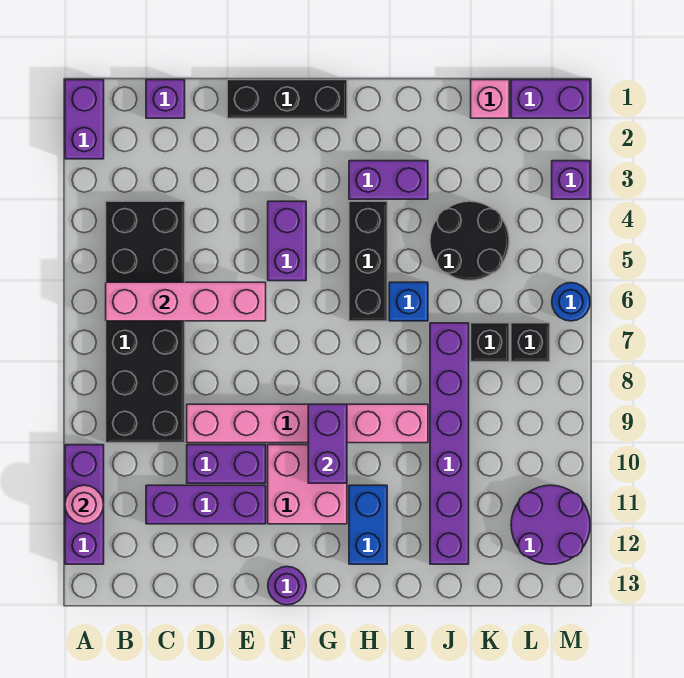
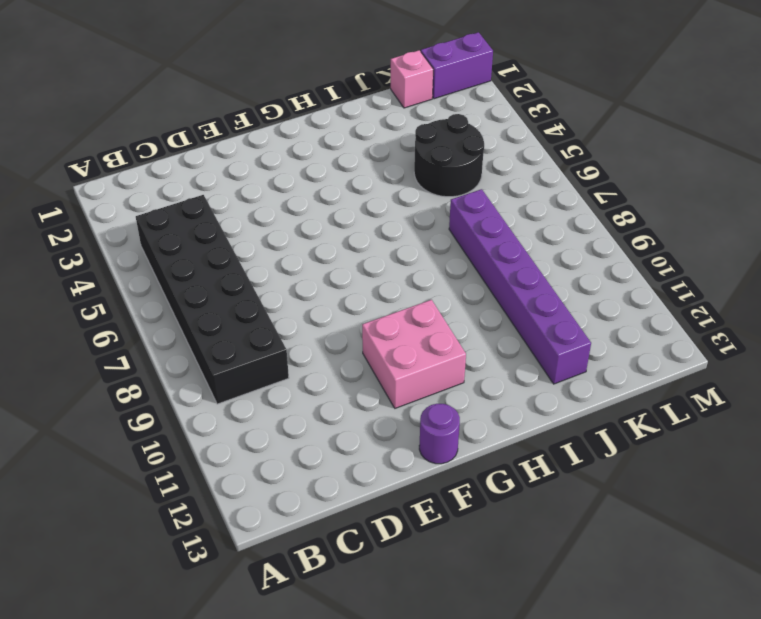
none -> purple brick A1:A2 level 1
none -> purple brick A10:A12 level 1
none -> purple brick C1 level 1

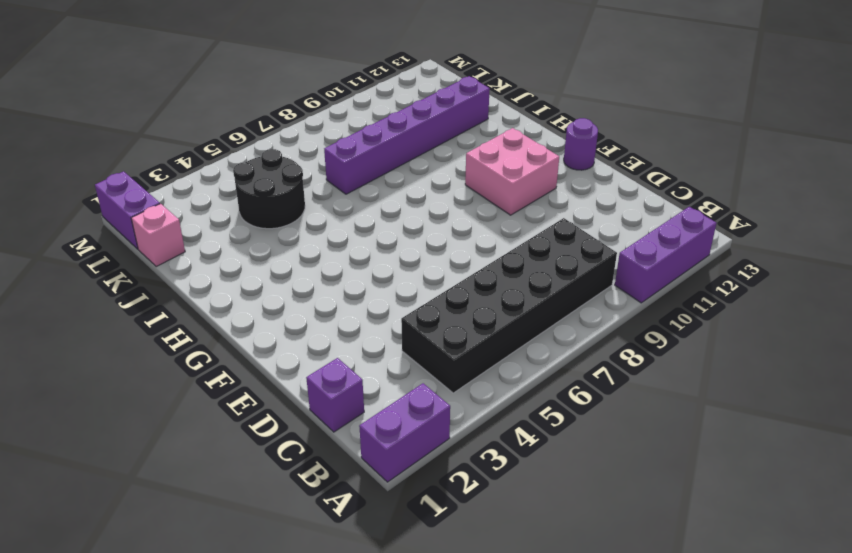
none -> purple brick C11:E11 level 1
none -> pink brick D9:I9 level 1
none -> purple brick D10:E10 level 1

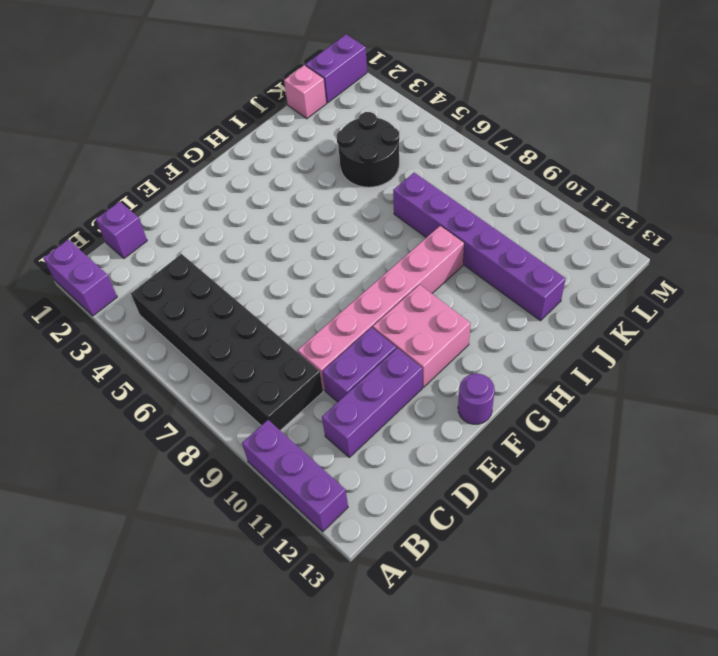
none -> black brick E1:G1 level 1
none -> purple brick F4:F5 level 1
none -> purple brick H3:I3 level 1

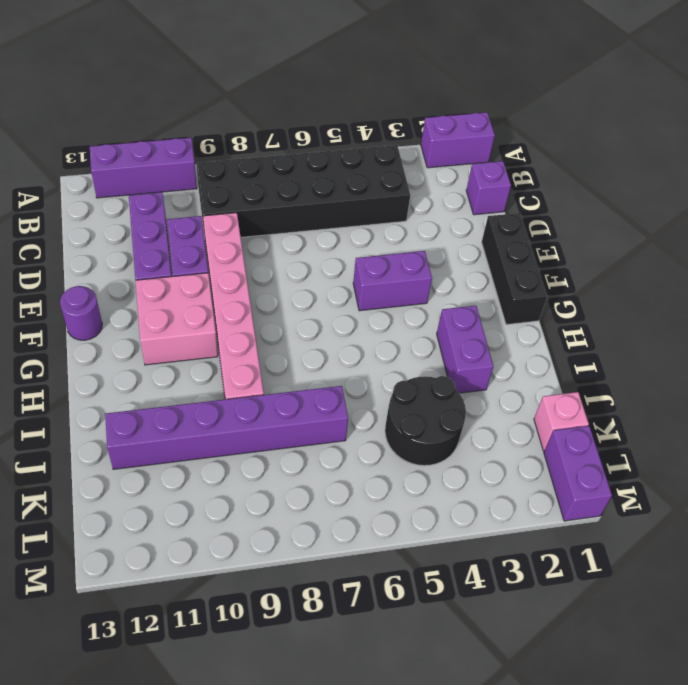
none -> black brick H4:H6 level 1
none -> blue brick H11:H12 level 1
none -> blue brick I6 level 1

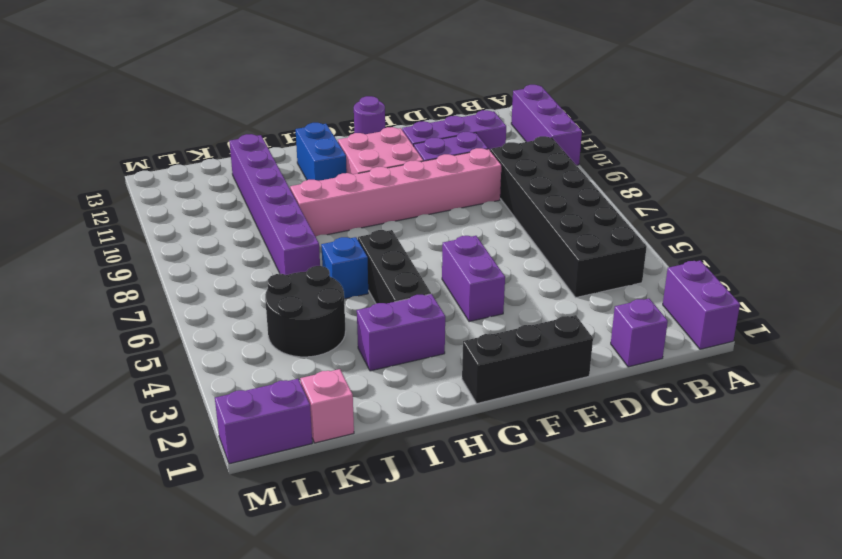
none -> black brick K7 level 1
none -> black brick L7 level 1
none -> purple round brick L11:M12 level 1

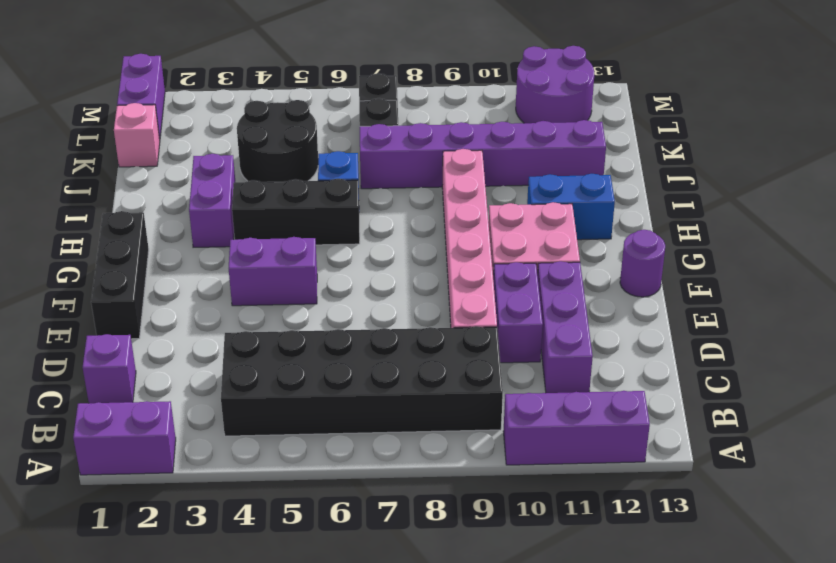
none -> purple brick M3 level 1
none -> blue round brick M6 level 1
none -> pink round brick A11 level 2

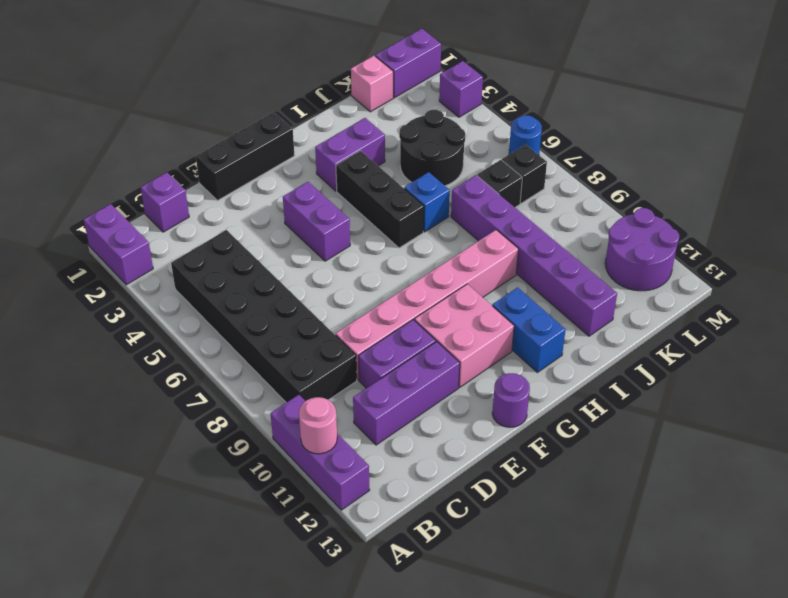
none -> pink brick B6:E6 level 2
none -> purple brick G9:G10 level 2

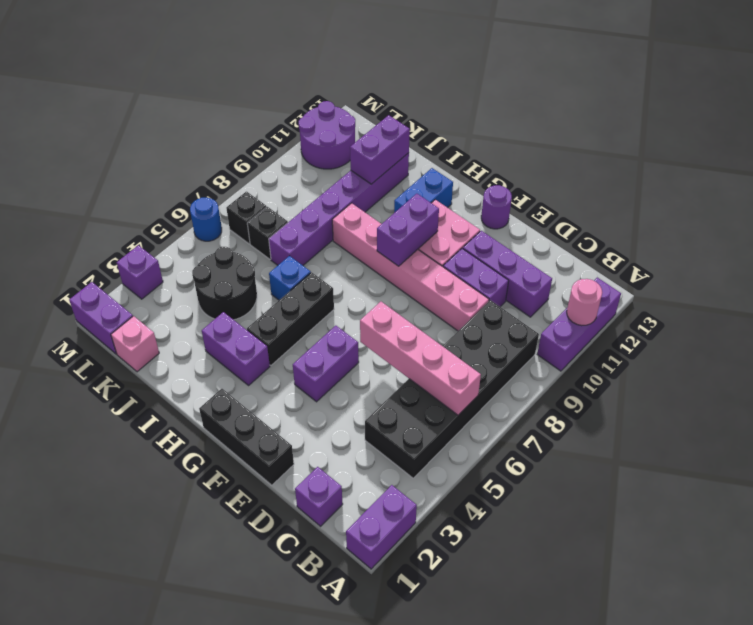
purple brick J11:J12 level 2 -> none

